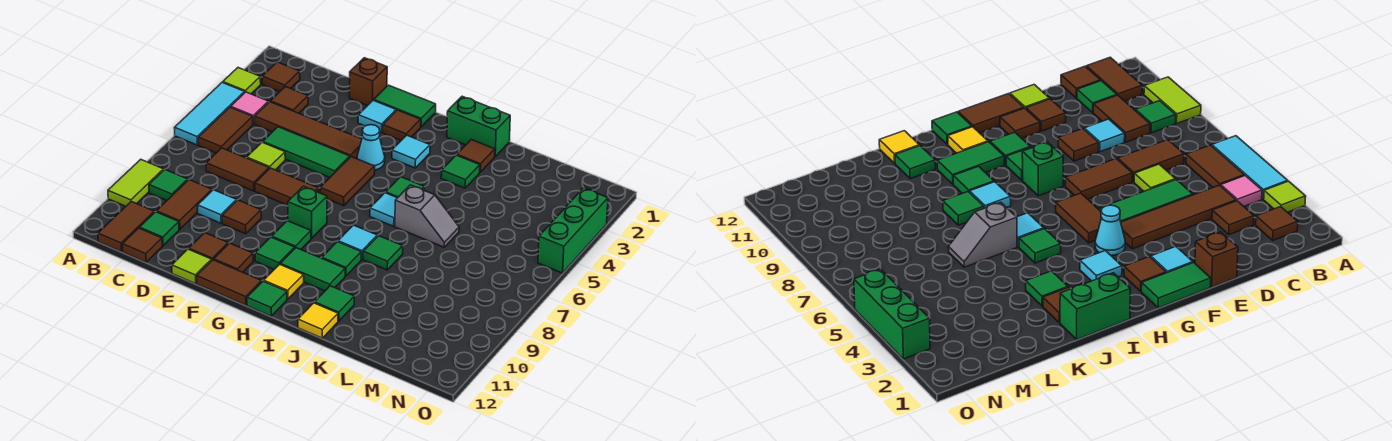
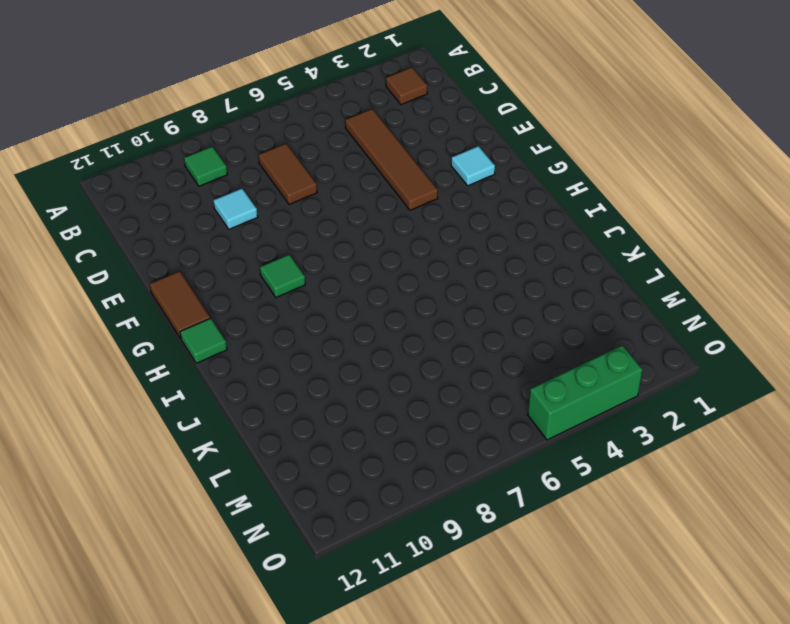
none -> lime tile A3 level 1
none -> cyan tile A4:A6 level 1
none -> lime tile A9:A10 level 1
none -> pink tile B4 level 1

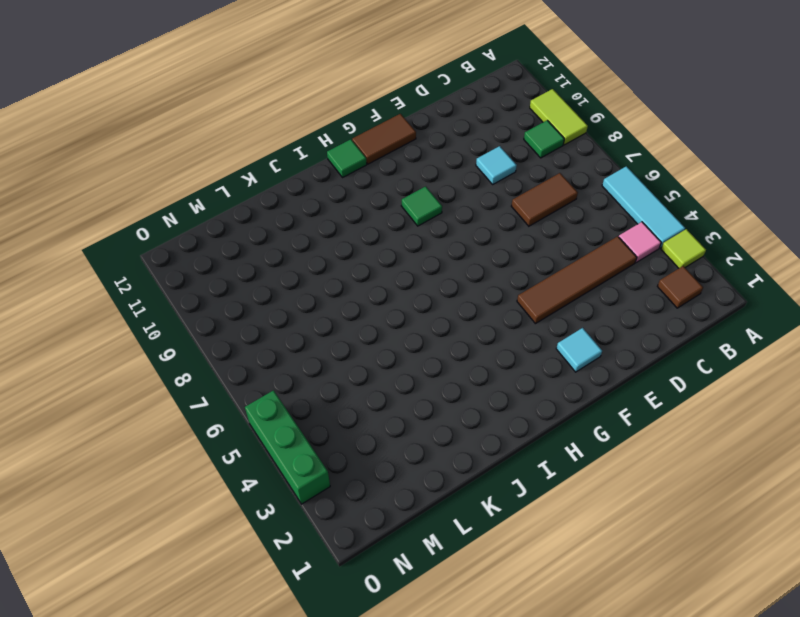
none -> brown tile B5:B6 level 1
none -> brown tile B11:B12 level 1
none -> brown tile C3 level 1
none -> brown tile C9:C10 level 1

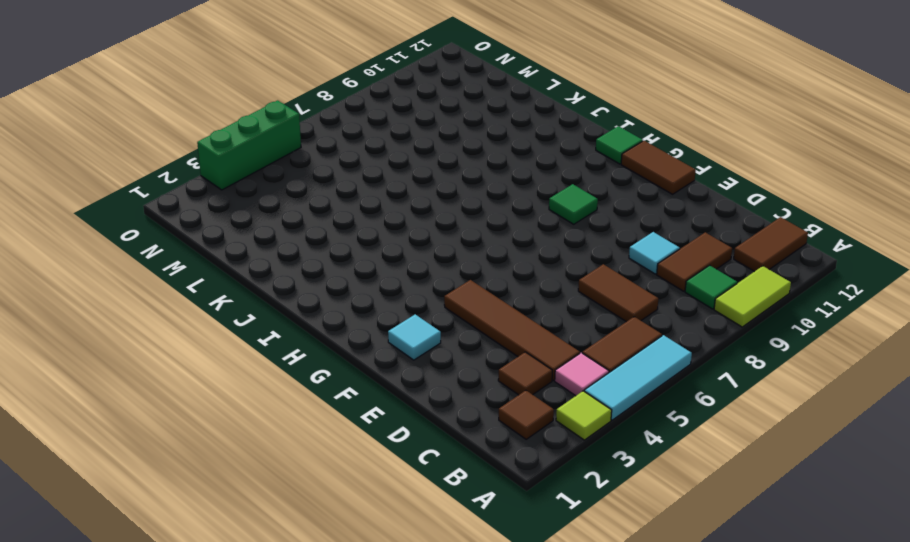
none -> green tile C11 level 1
none -> brown tile C12 level 1
none -> green tile D5:F5 level 1
none -> lime tile D6 level 1

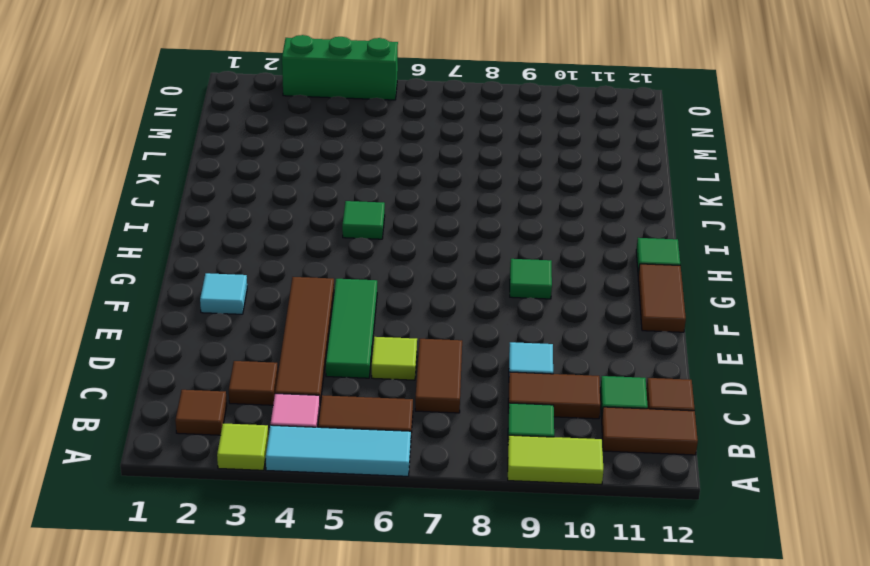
none -> brown brick E1 level 1
none -> brown tile E7:F7 level 1
none -> brown tile E9 level 1
none -> brown tile E11 level 1

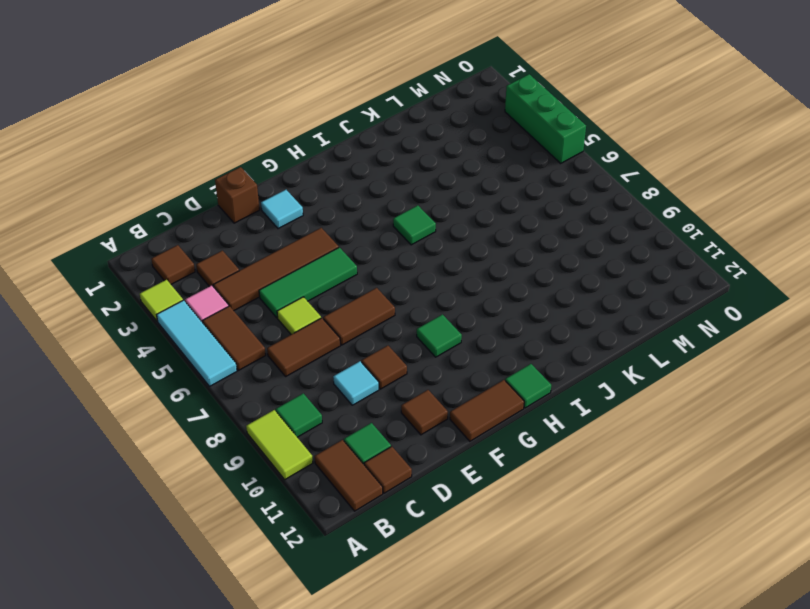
none -> brown tile C9:C10 level 1
none -> lime tile E12 level 1
none -> green tile F1:G1 level 1
none -> brown tile F11 level 1

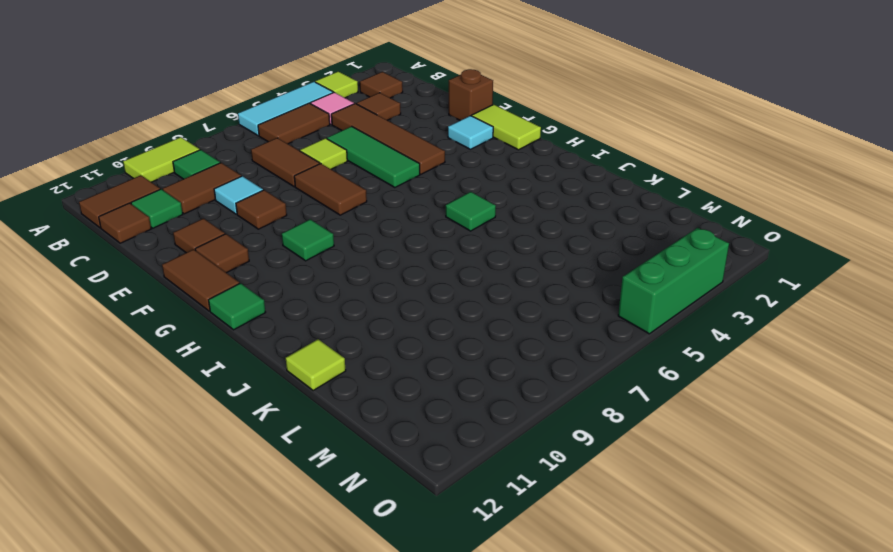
lime tile F1:G1 level 1 -> green tile F1:G1 level 1
lime tile K12 level 1 -> lime tile E12 level 1
none -> brown tile G2 level 1
none -> cyan cone G4 level 1
none -> brown tile G5:G6 level 1
none -> green brick G8 level 1

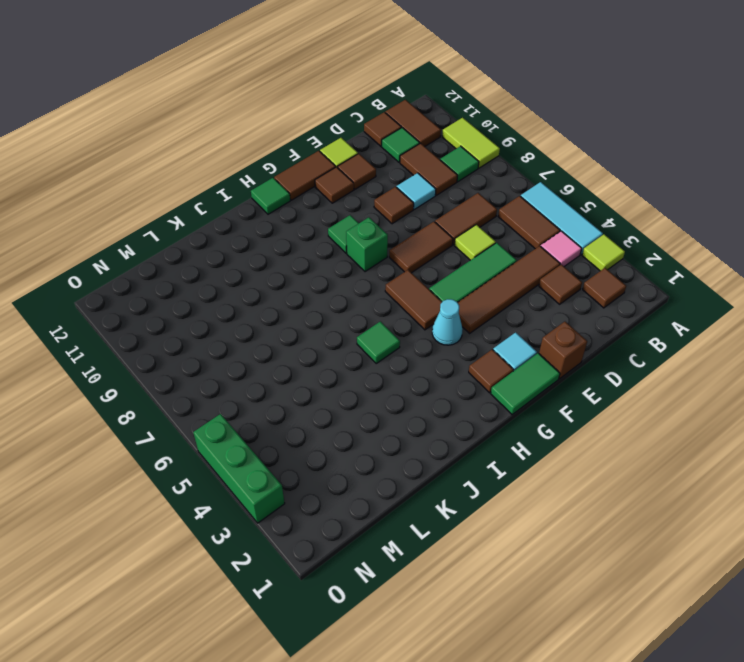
none -> green tile G10 level 1
none -> cyan tile H3 level 1
none -> green tile H10:I10 level 1
none -> yellow tile H11 level 1

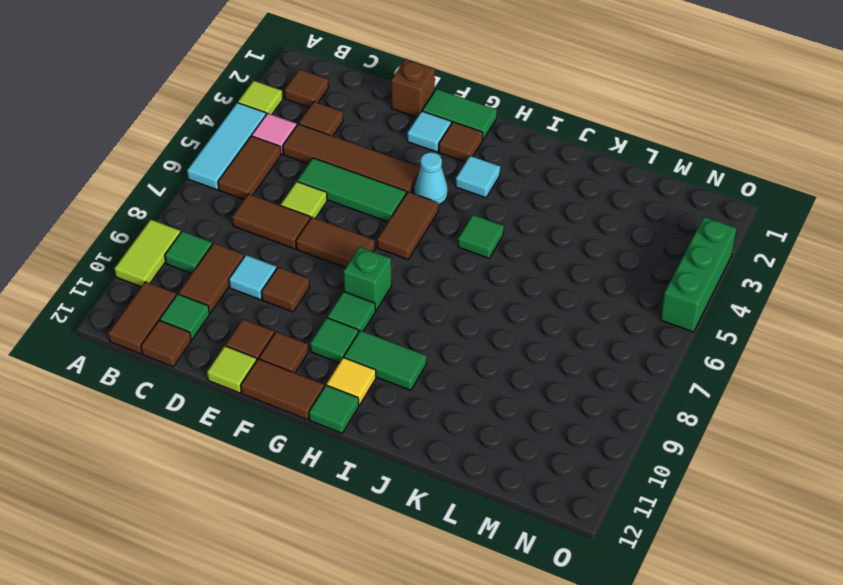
none -> green brick I1:J1 level 1
none -> cyan tile I6 level 1
none -> cyan tile I8 level 1
none -> green tile I9 level 1

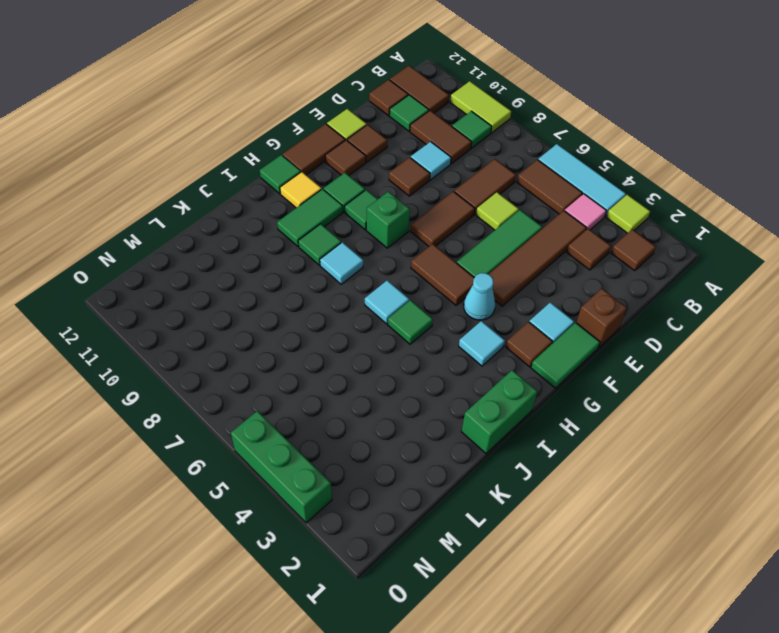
none -> brown tile J2 level 1
none -> green tile J3 level 1
none -> grey slope J6:K6 level 1 top J
none -> green tile J8 level 1

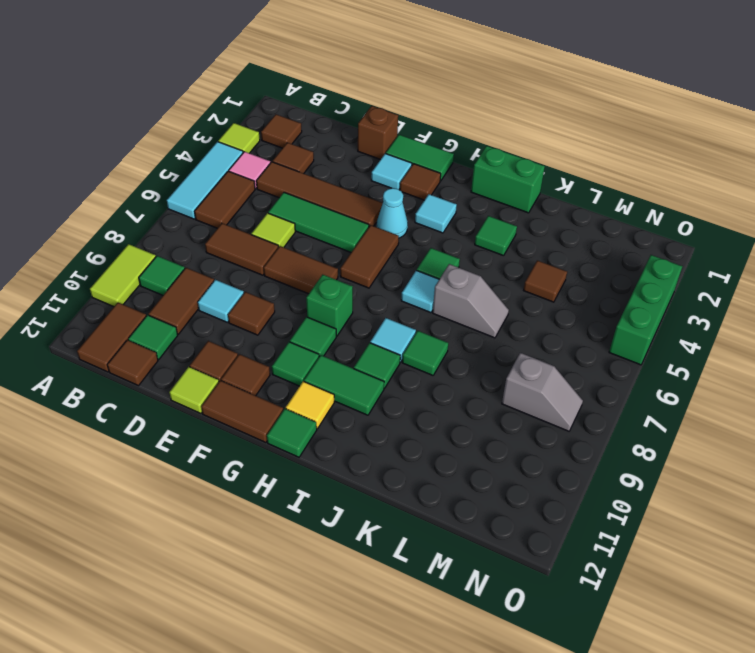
brown tile L4 level 1 -> brown tile J2 level 1
grey slope M8:N8 level 1 top M -> none
none -> green tile J11 level 1
none -> yellow tile J12 level 1

